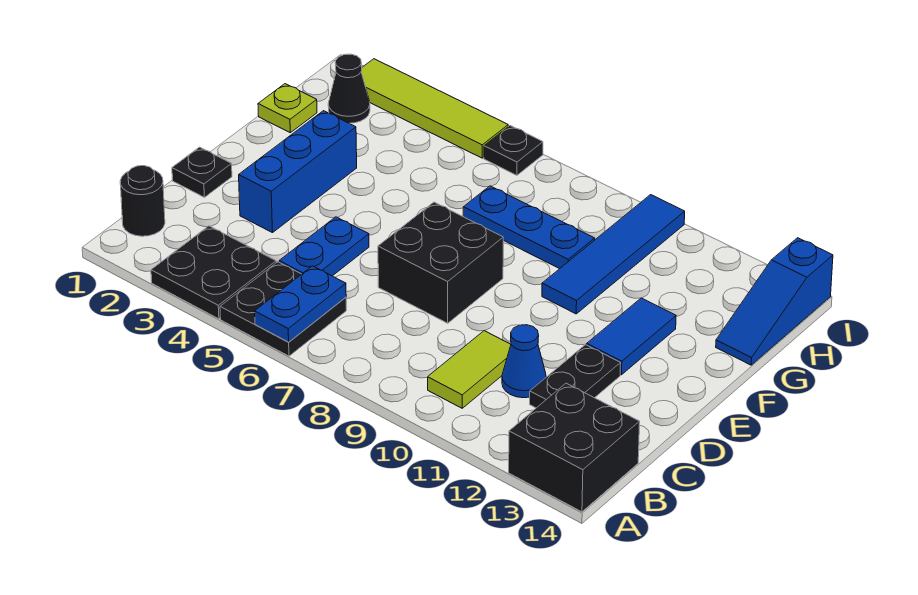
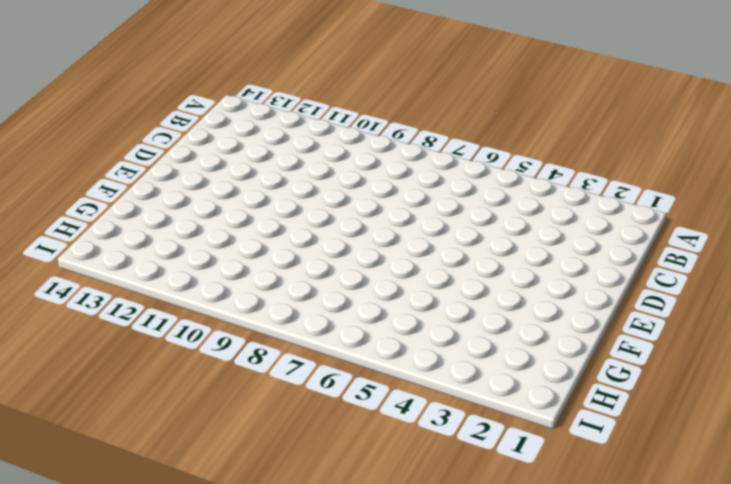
none -> black plate A3:B4 level 1
none -> black plate A5:B6 level 1
none -> black brick A13:B14 level 1

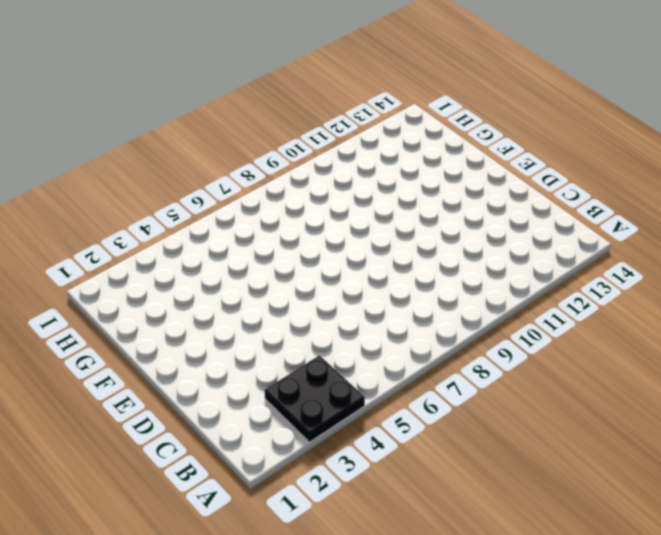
none -> black plate A5:B6 level 1
none -> black brick A13:B14 level 1
none -> black round brick B1 level 1

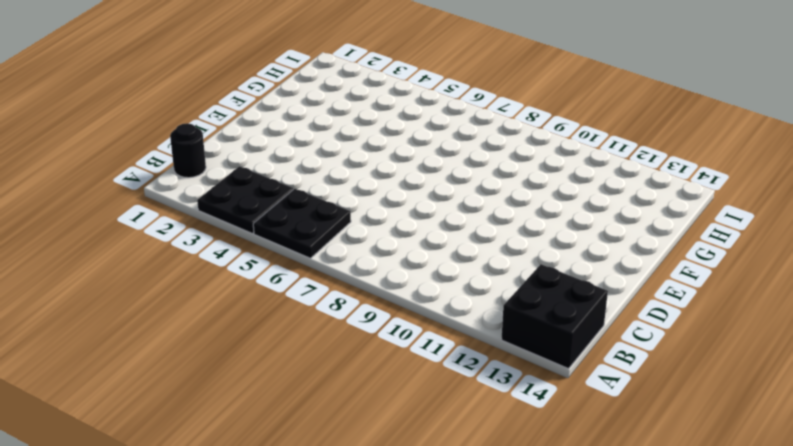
none -> lime tile B10:C10 level 1
none -> blue plate C5:D5 level 1
none -> blue cone C11 level 1

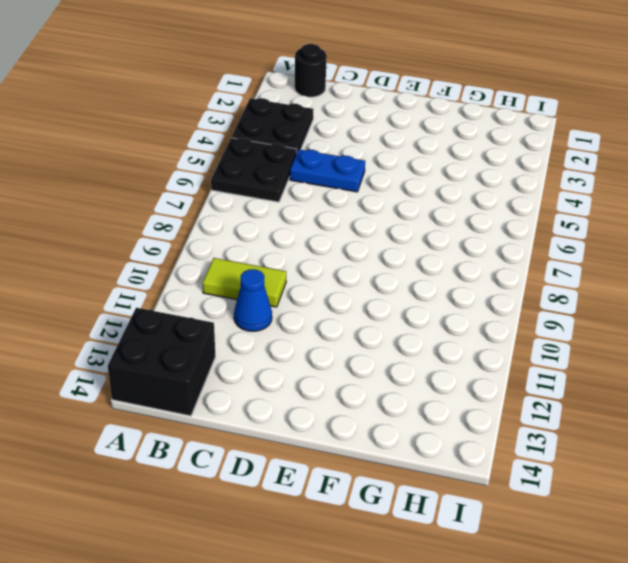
none -> black plate C12:D12 level 1
none -> black plate D1 level 1
none -> blue brick D3:F3 level 1

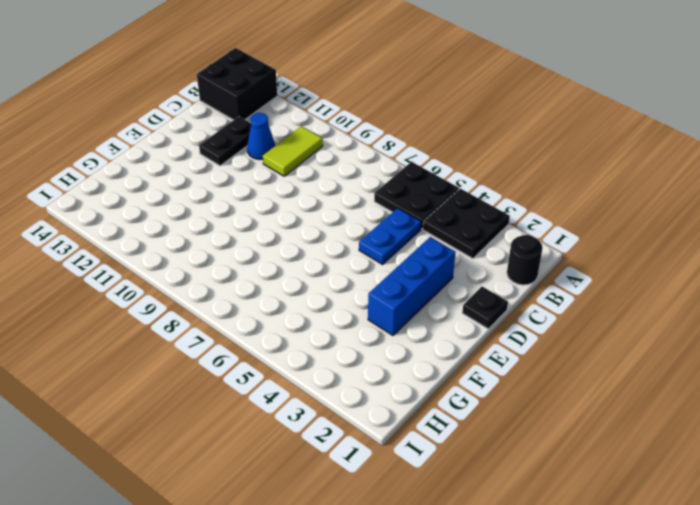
none -> black brick D7:E8 level 1
none -> blue tile E12:F12 level 1
none -> blue tile F10:I10 level 1

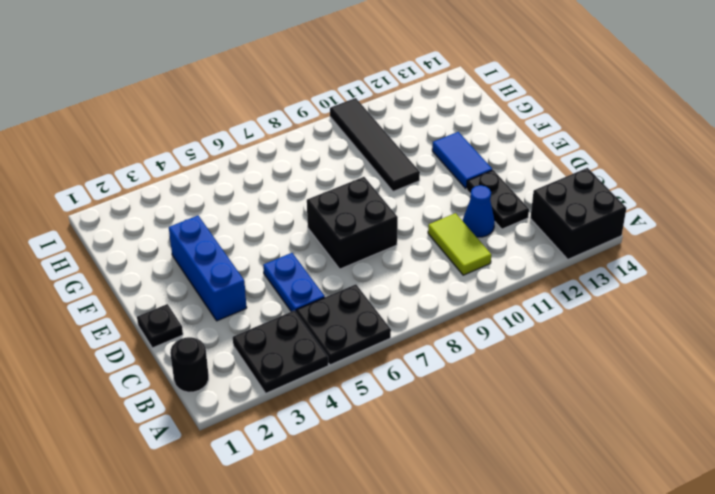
black tile F10:I10 level 1 -> blue tile F10:I10 level 1
none -> lime plate G1 level 1
none -> blue plate G7:G9 level 1
none -> blue slope G14:I14 level 1 top I

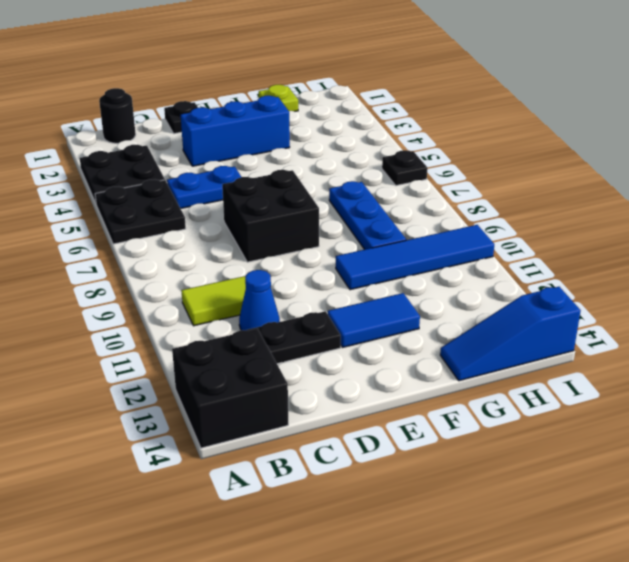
none -> black cone H2 level 1
none -> lime tile I2:I5 level 1
none -> blue plate A6:B6 level 2

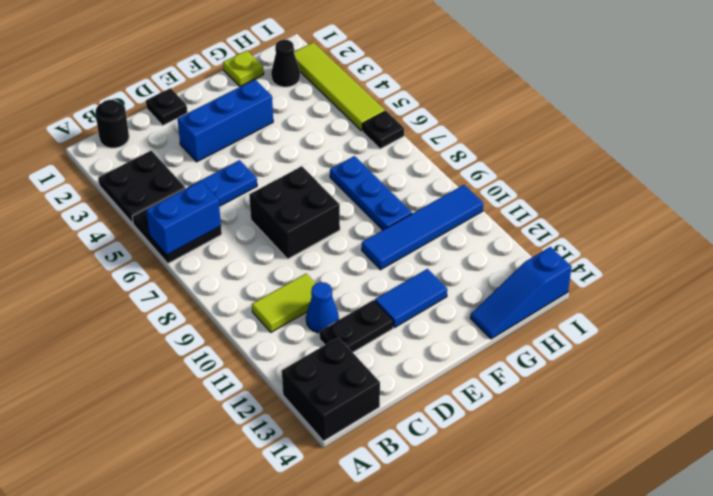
blue brick A6:B6 level 2 -> blue plate A6:B6 level 2

